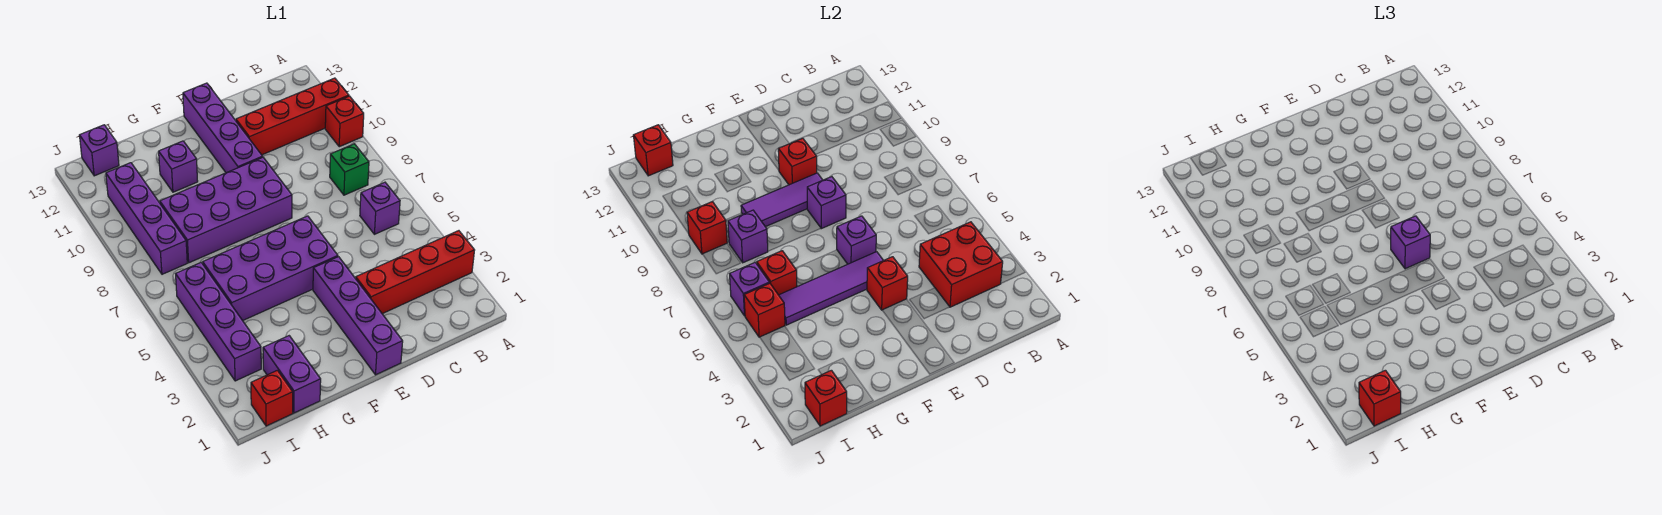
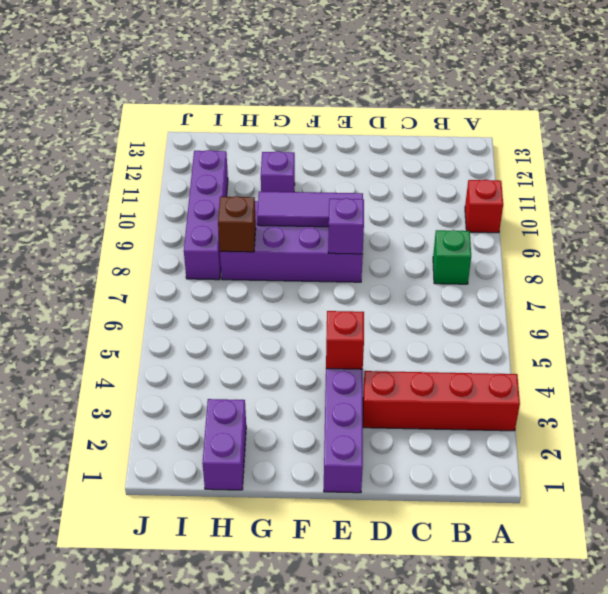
brown brick H8 level 2 -> purple brick H8 level 2
none -> red brick A11:D11 level 1
none -> purple brick B6 level 1
none -> purple brick E5:H6 level 1
none -> purple brick E10:E13 level 1

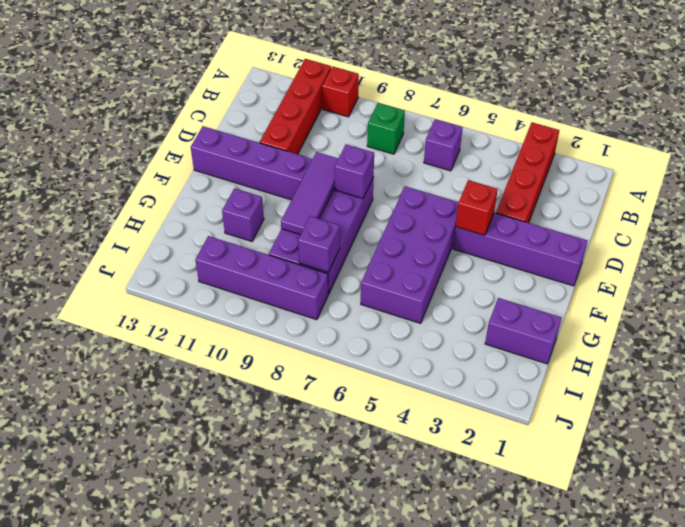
none -> red brick I1 level 1
none -> purple brick I3:I6 level 1
none -> purple brick I13 level 1
none -> red brick B3:C4 level 2

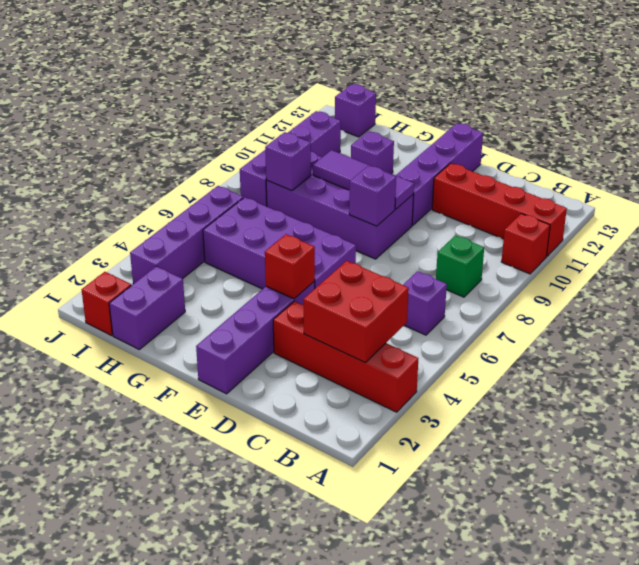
none -> purple tile E5:H5 level 2
none -> purple brick E6 level 2
none -> red brick E10 level 2
none -> red brick H6 level 2

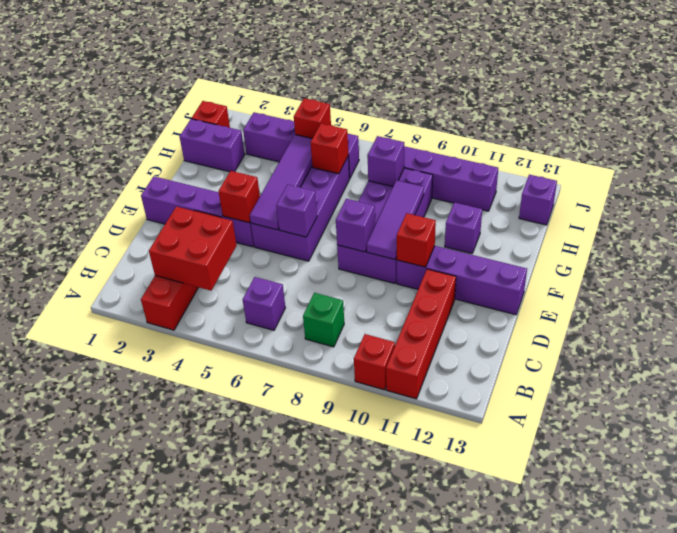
none -> red brick I1 level 2
none -> purple brick I6 level 2
none -> red brick I9 level 2
none -> red brick I13 level 2

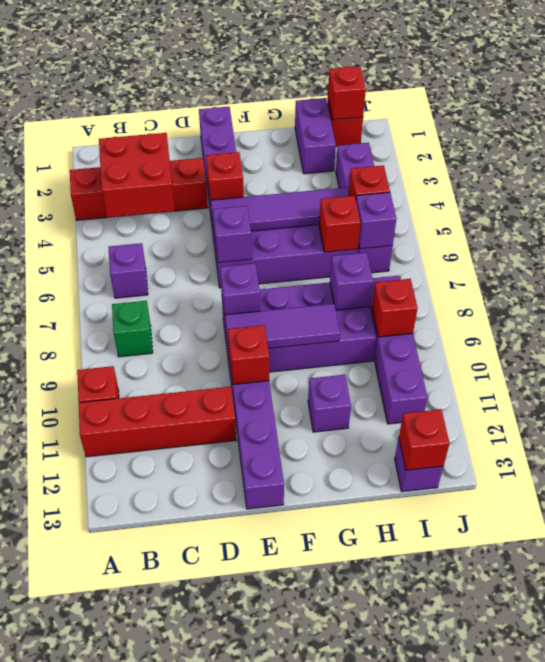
none -> purple brick E6 level 3
none -> red brick I1 level 3

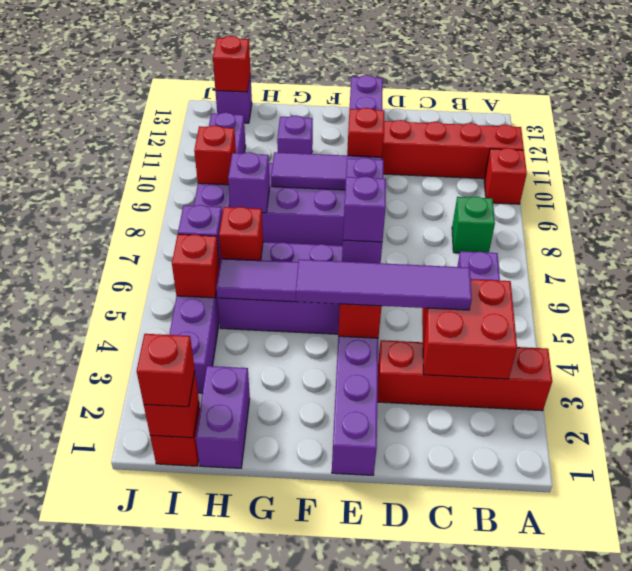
purple tile C4:F4 level 3 -> none

